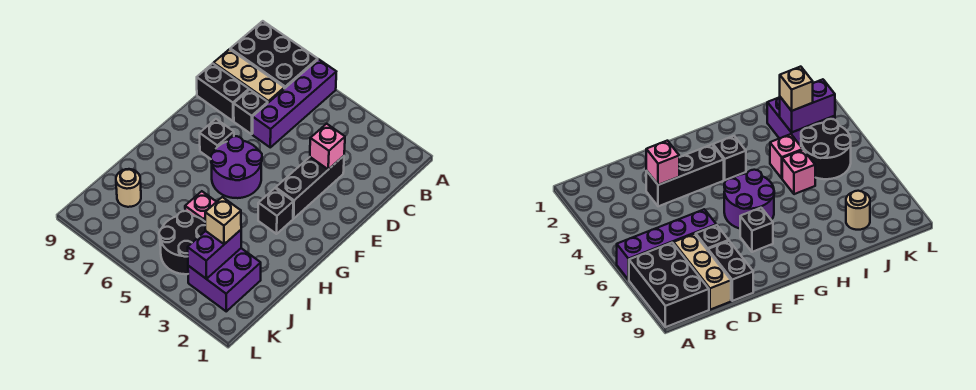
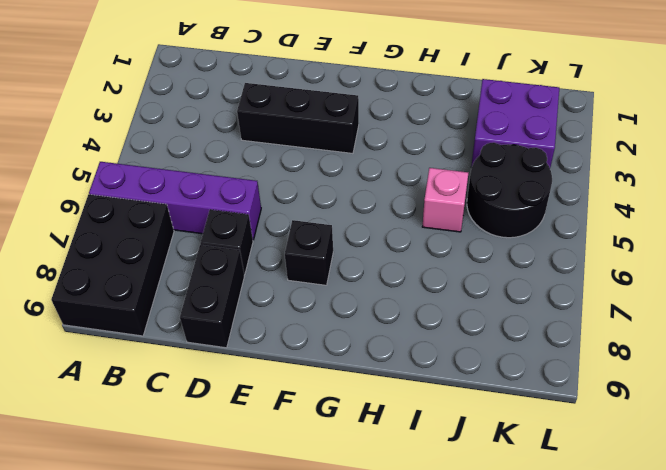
none -> tan brick C7:C9 level 1
none -> purple round brick F5:G6 level 1
none -> black brick G3 level 1

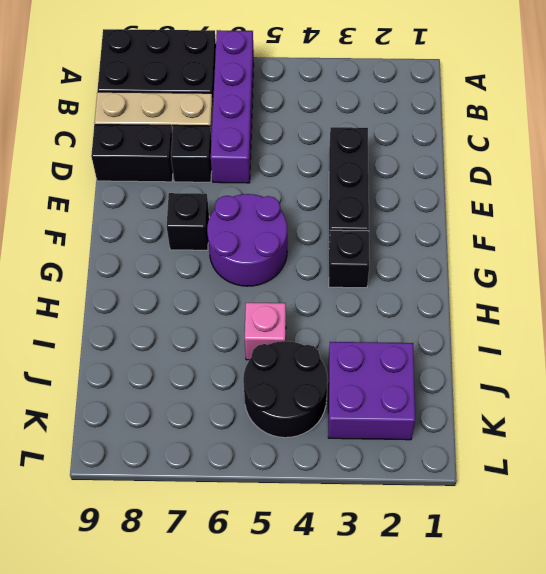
none -> pink brick I4 level 1
none -> tan round brick J8 level 1
none -> pink brick D3 level 2

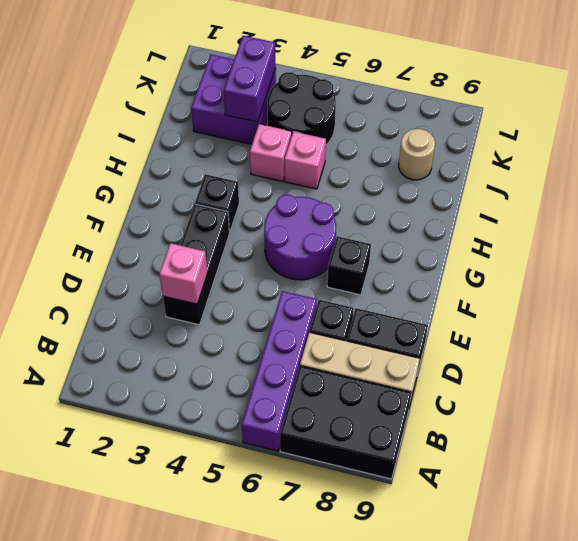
none -> tan brick J3 level 3

